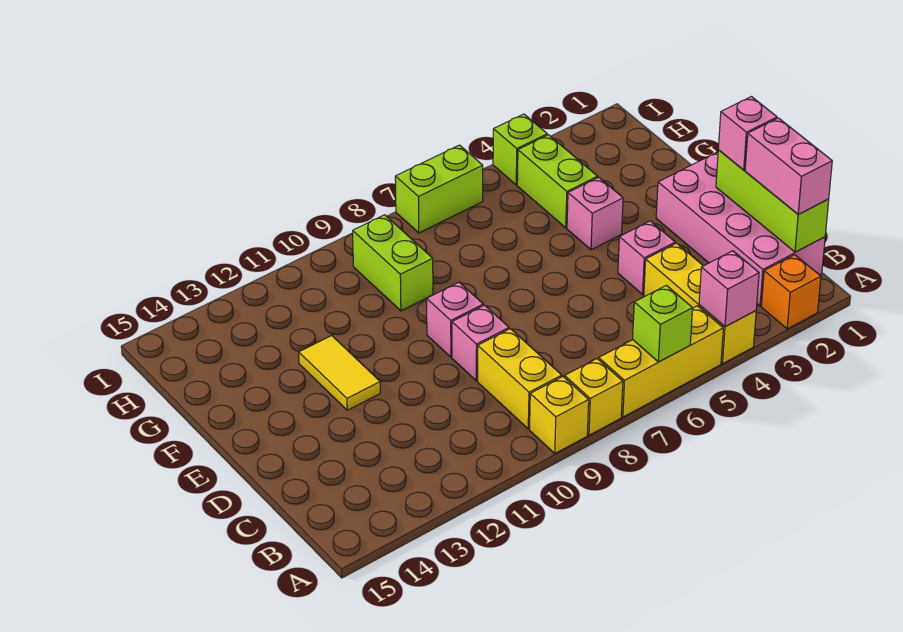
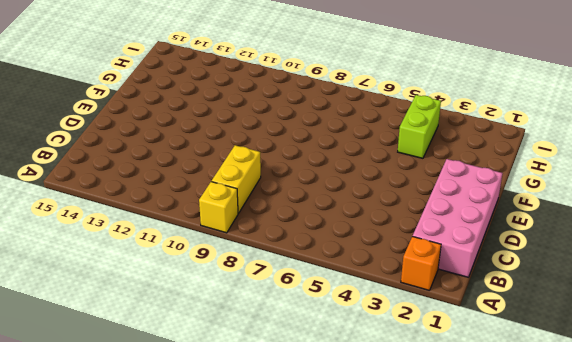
none -> yellow brick A4:C4 level 1
none -> yellow brick A5:A7 level 1
none -> yellow brick A8 level 1

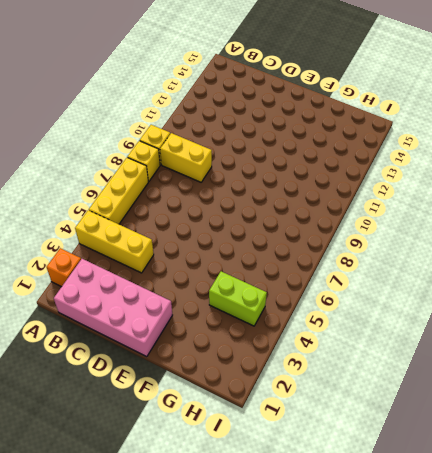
none -> pink brick D4 level 1
none -> pink brick D9 level 1
none -> pink brick E9 level 1

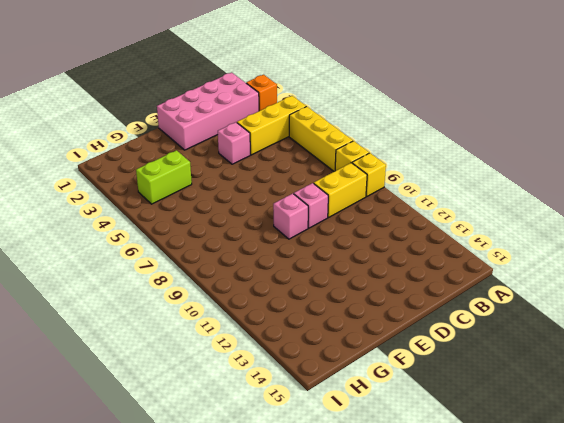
none -> yellow tile E12:F12 level 1
none -> pink brick F4 level 1
none -> lime brick G9:H9 level 1

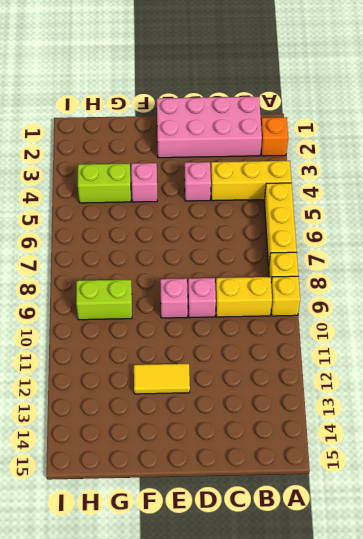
none -> lime brick I4 level 1
none -> lime brick I6:I7 level 1
none -> pink brick A4 level 2

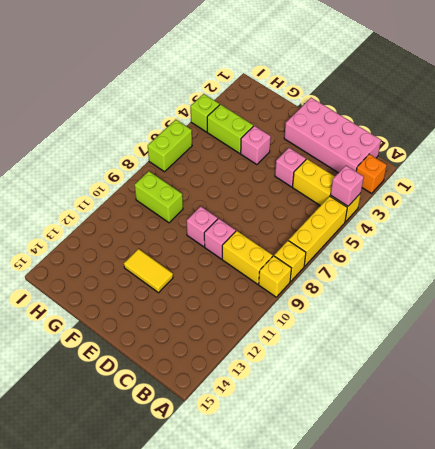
none -> lime brick A6 level 2
none -> lime brick B1:D1 level 2
none -> pink brick B1:C1 level 3

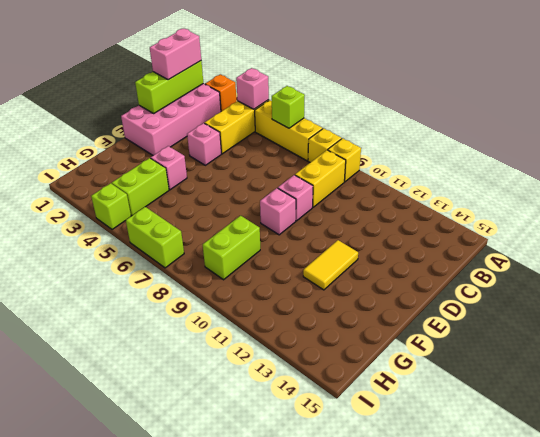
none -> pink brick D1 level 3

